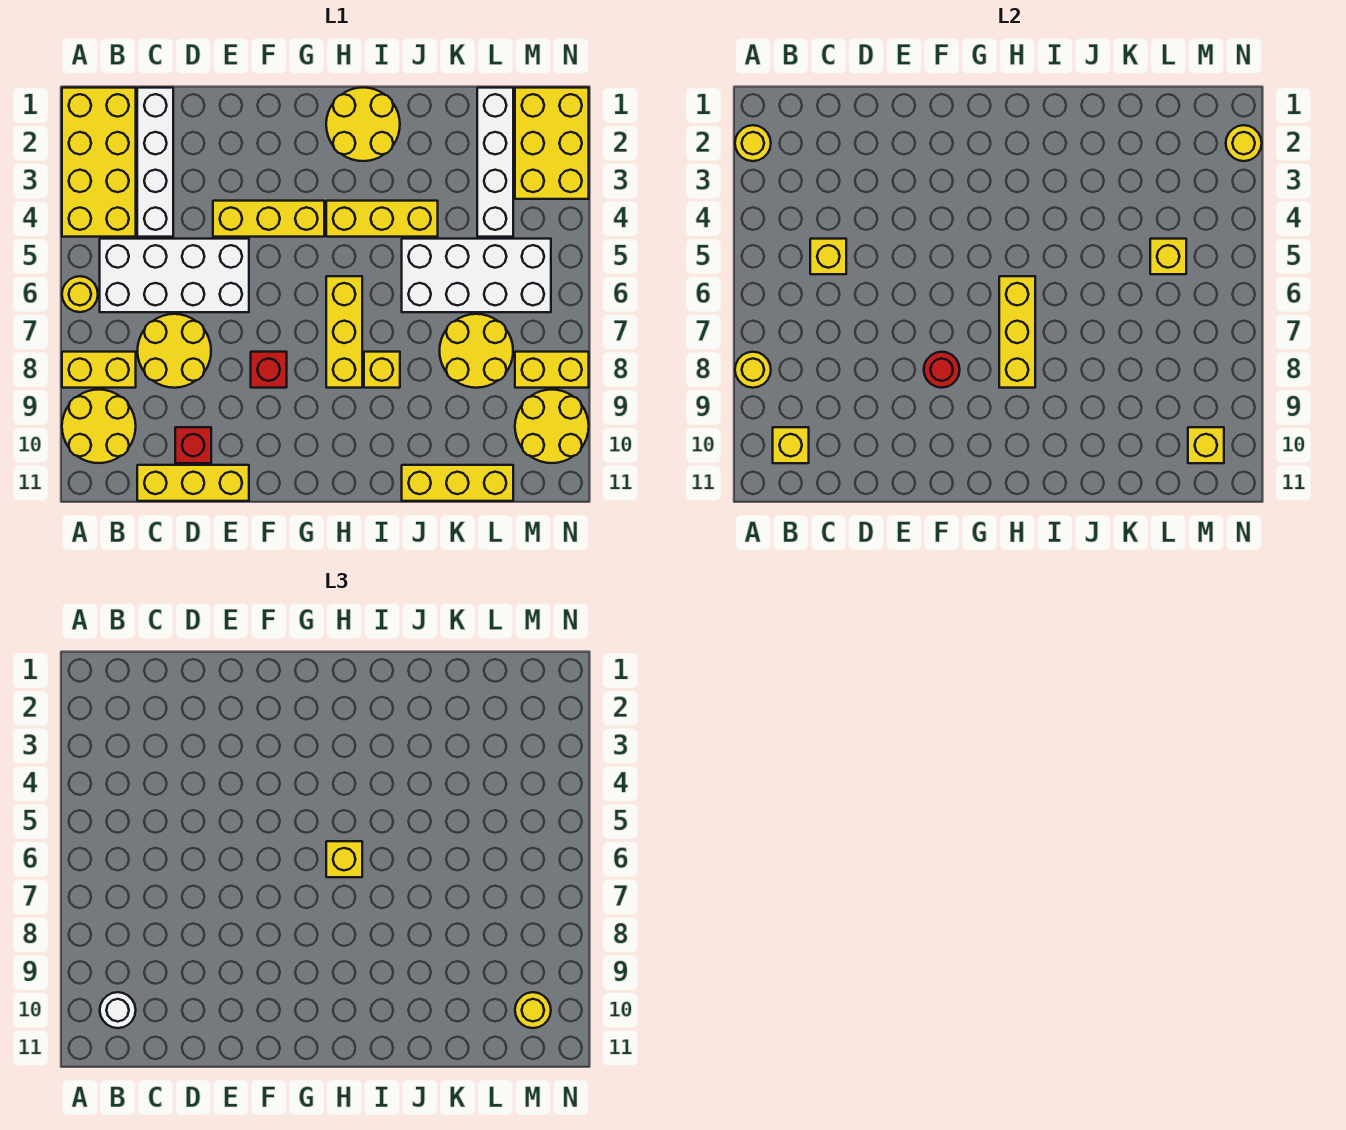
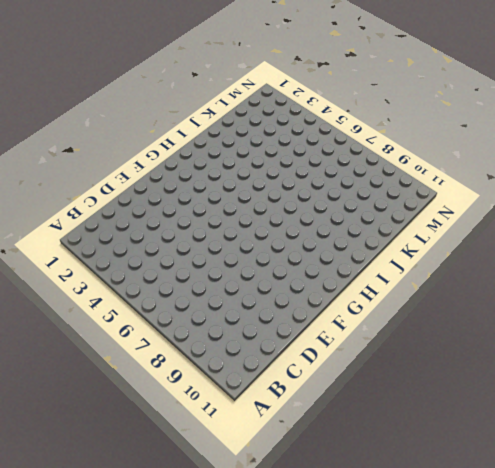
none -> yellow brick A1:B4 level 1
none -> yellow round brick A6 level 1
none -> yellow brick A8:B8 level 1
none -> yellow round brick A9:B10 level 1

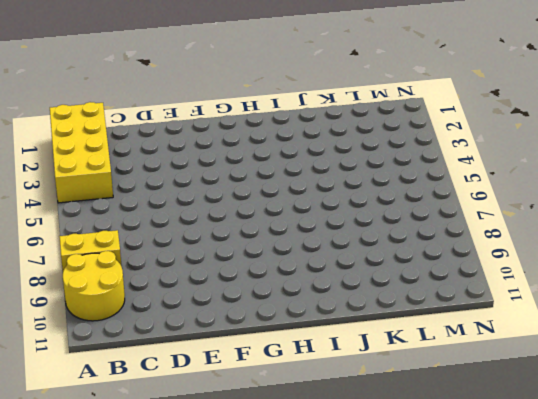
none -> yellow round brick A6 level 1
none -> white brick B5:E6 level 1
none -> white brick C1:C4 level 1
none -> yellow round brick C7:D8 level 1

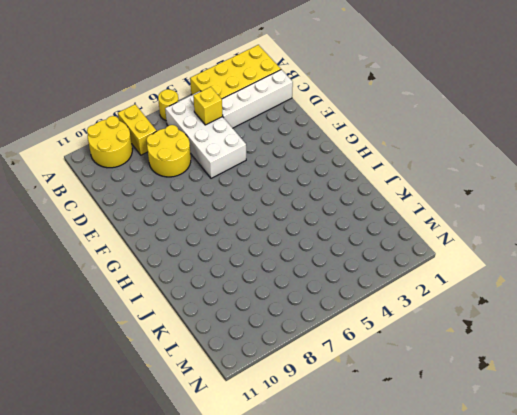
none -> yellow brick C11:E11 level 1
none -> red brick D10 level 1
none -> yellow brick E4:G4 level 1
none -> red brick F8 level 1

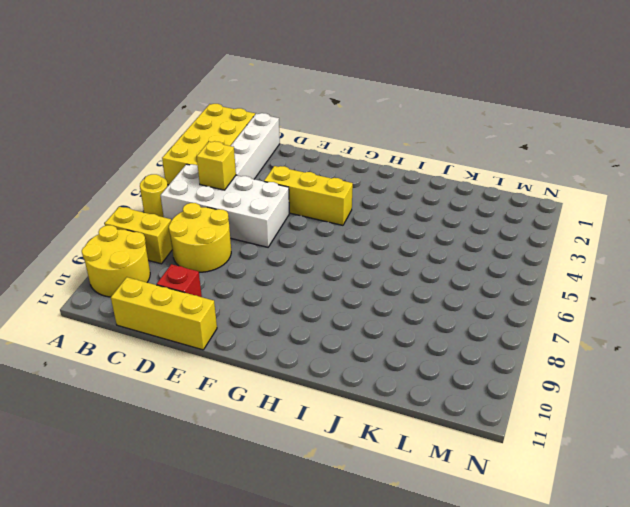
none -> red brick F8 level 1
none -> yellow round brick H1:I2 level 1
none -> yellow brick H4:J4 level 1
none -> yellow brick H6:H8 level 1

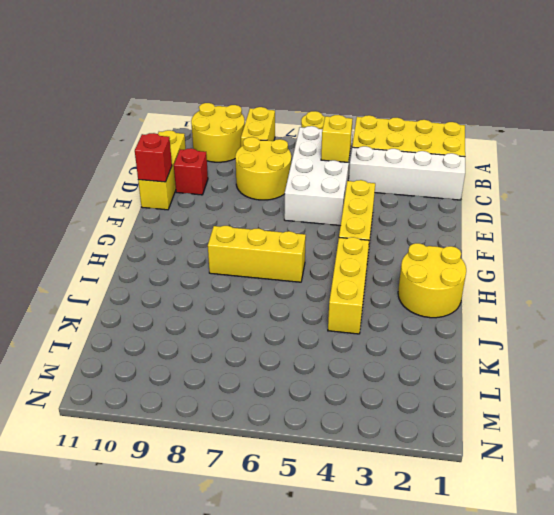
red brick E11 level 2 -> red brick F8 level 1
none -> yellow brick I8 level 1
none -> white brick J5:M6 level 1
none -> yellow brick J11:L11 level 1
none -> yellow round brick K7:L8 level 1

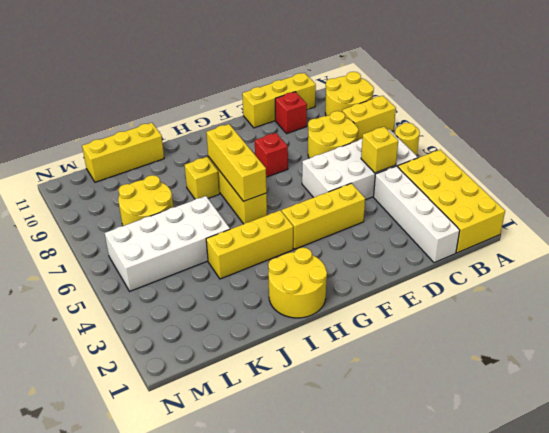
none -> white brick L1:L4 level 1
none -> yellow brick M1:N3 level 1
none -> yellow brick M8:N8 level 1
none -> yellow round brick M9:N10 level 1

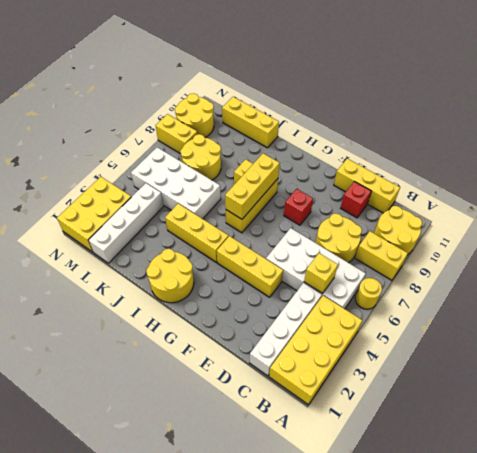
none -> yellow round brick A2 level 2
none -> yellow round brick A8 level 2
none -> yellow brick B10 level 2
none -> red round brick F8 level 2

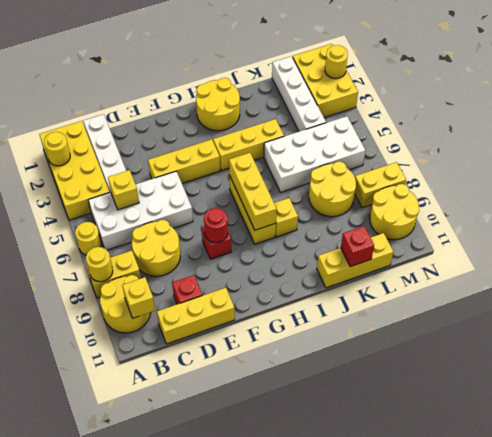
red brick K11 level 2 -> none
none -> yellow brick L5 level 2
none -> yellow brick M10 level 2
none -> white round brick B10 level 3
none -> yellow brick H6 level 3

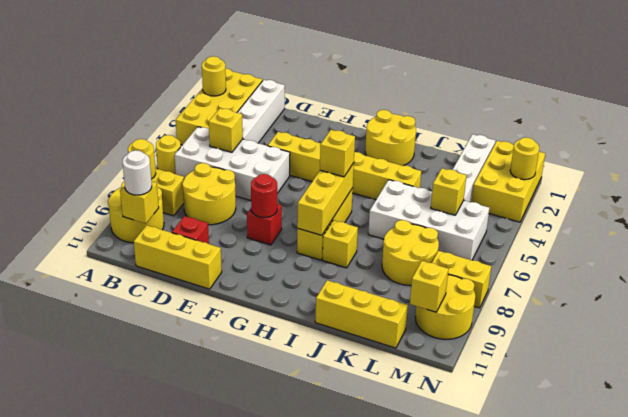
none -> yellow round brick M10 level 3

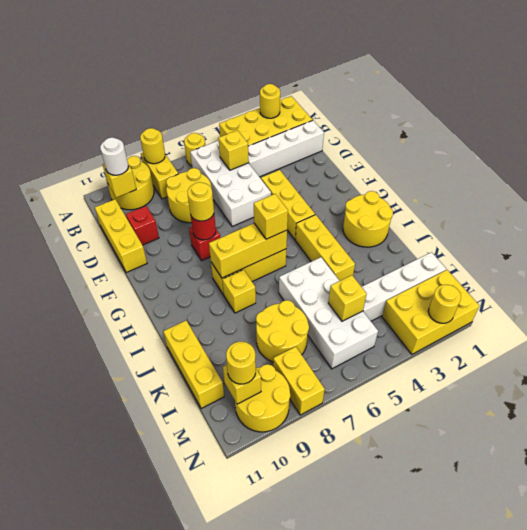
yellow round brick F8 level 3 -> none

